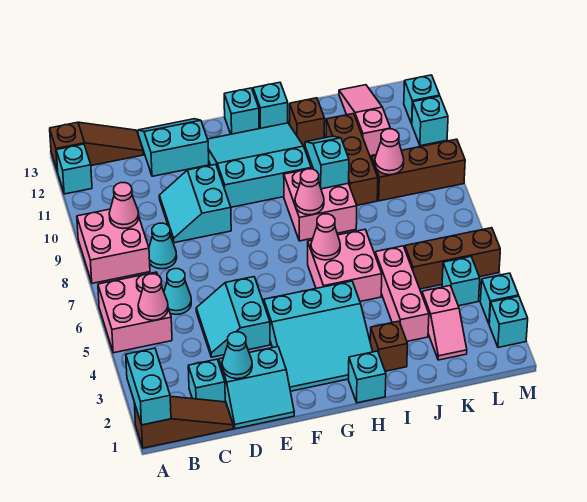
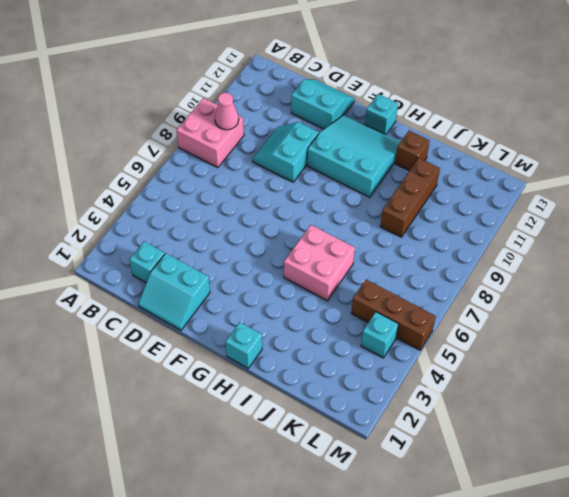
none -> brown slope A1:C1 level 1 top A
none -> pink brick A5:B6 level 1
none -> cyan brick A12 level 1
none -> brown slope A13:C13 level 1 top A

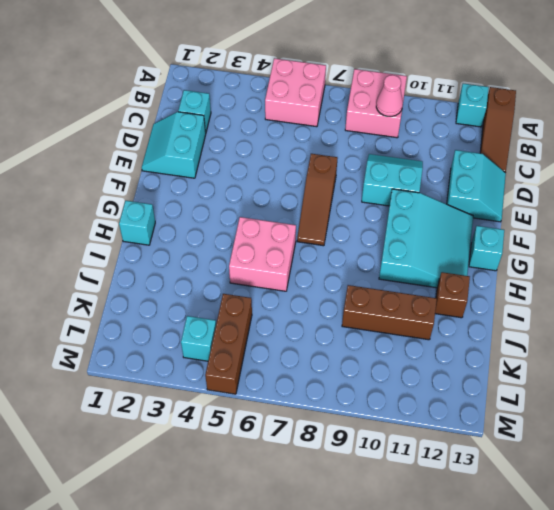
brown slope E7:G7 level 1 top E -> brown slope A1:C1 level 1 top A
none -> cyan cone C6 level 1
none -> cyan cone C8 level 1
none -> cyan slope D4:E5 level 1 top E
none -> cyan slope F2:H4 level 1 top 4

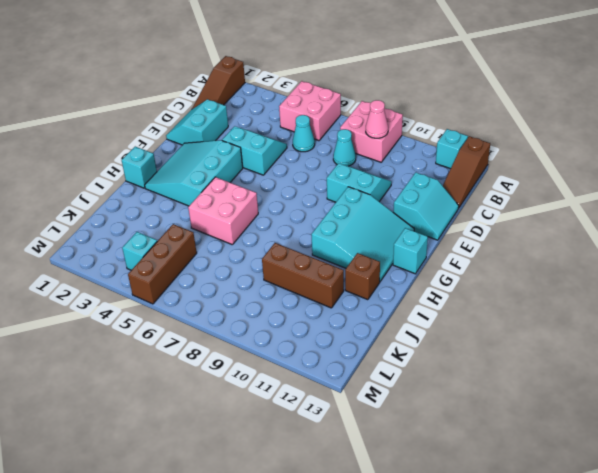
none -> cyan brick C2 level 1
none -> pink brick H8:I9 level 1
none -> cyan brick H13 level 1
none -> brown brick I2 level 1

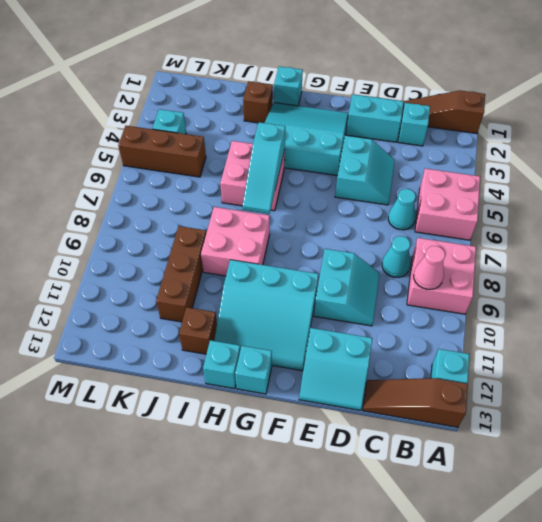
cyan slope H5:H7 level 2 top 5 -> pink cone H6 level 2
none -> pink brick J3:J5 level 1
none -> pink slope K2:K3 level 1 top 3
none -> brown brick K9:M9 level 1
none -> pink slope K11:K13 level 1 top 11

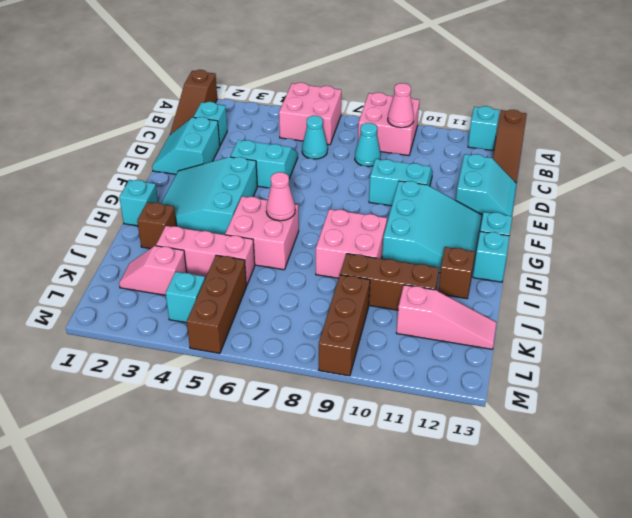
none -> cyan brick M2 level 1
none -> cyan brick M3 level 1
none -> cyan brick M11 level 1
none -> cyan brick M12 level 1

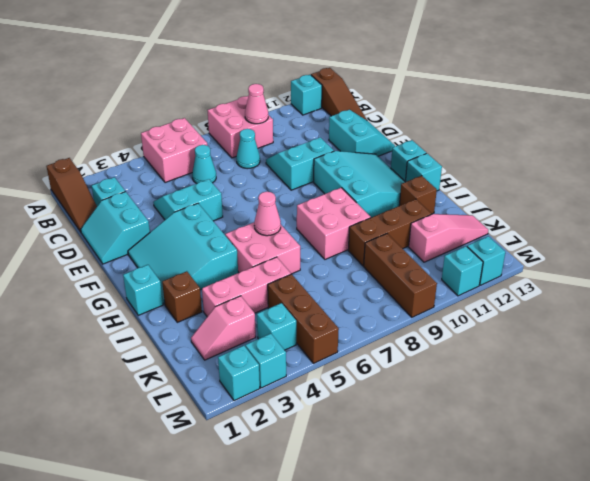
none -> cyan brick A1:A2 level 2
none -> pink cone B5 level 2
none -> cyan cone D2 level 2
none -> pink cone H8 level 2

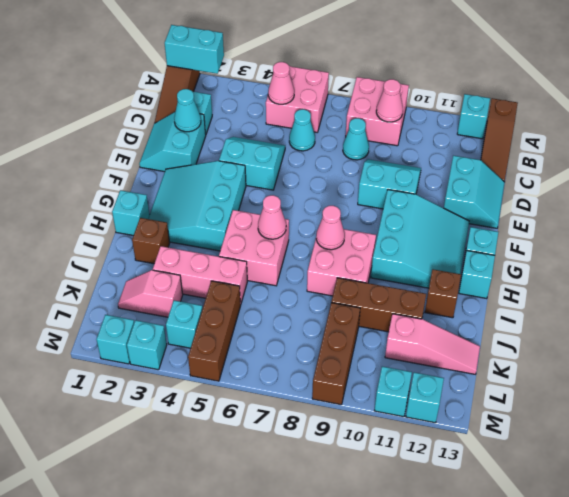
none -> cyan slope I9:I10 level 2 top 9
none -> pink cone K9 level 2

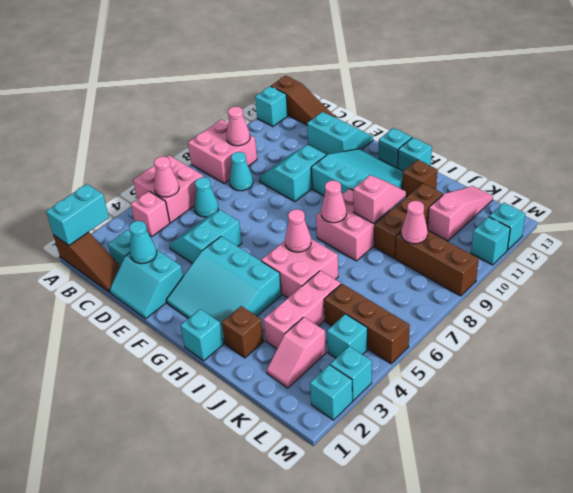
pink brick B4 level 1 -> none
pink slope I9:I10 level 2 top 9 -> cyan slope I9:I10 level 2 top 9

